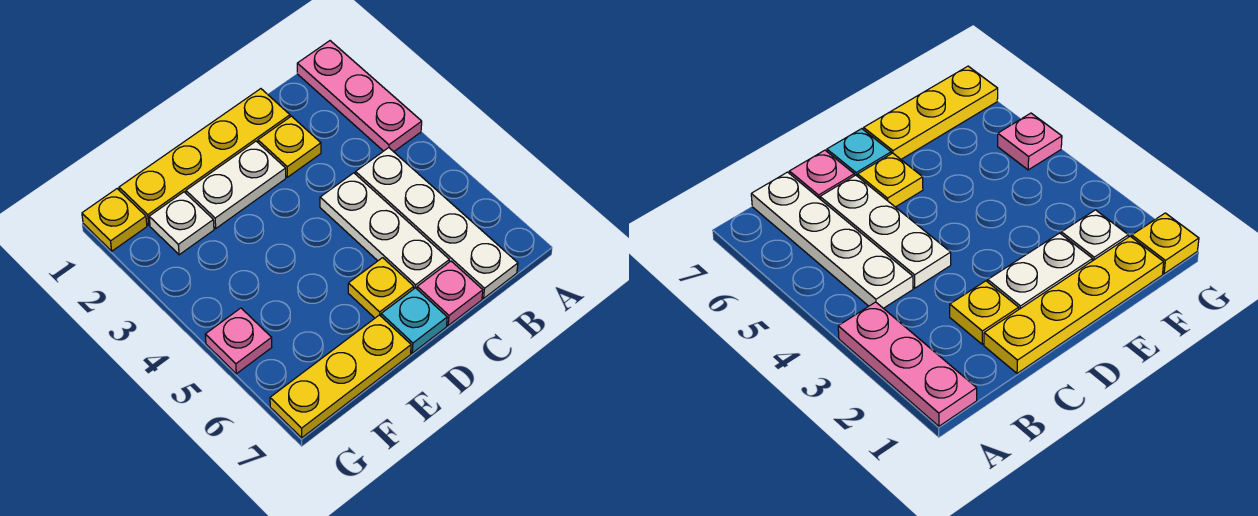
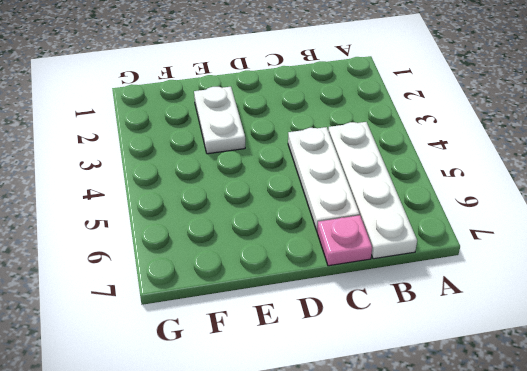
white plate E2:E3 level 1 -> white plate D2:E2 level 1
none -> pink plate A1:A3 level 1
none -> yellow plate C1:F1 level 1
none -> yellow plate C2 level 1

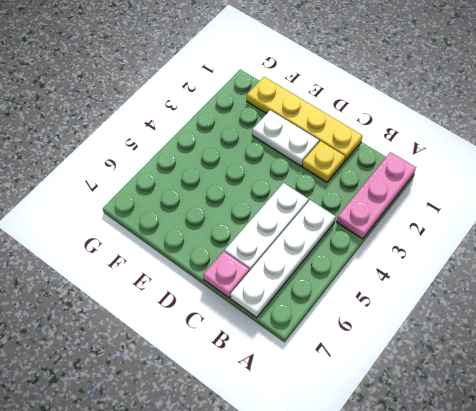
none -> yellow plate D6 level 1
none -> cyan plate D7 level 1
none -> yellow plate E7:G7 level 1

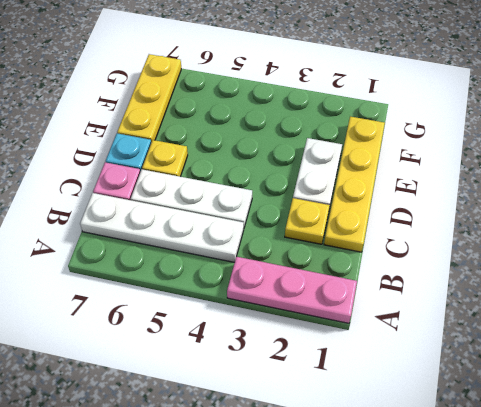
none -> white plate F2 level 1
none -> yellow plate G1 level 1
none -> pink plate G5 level 1

